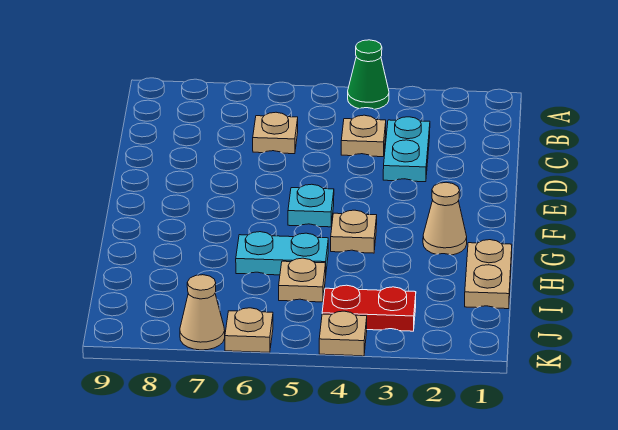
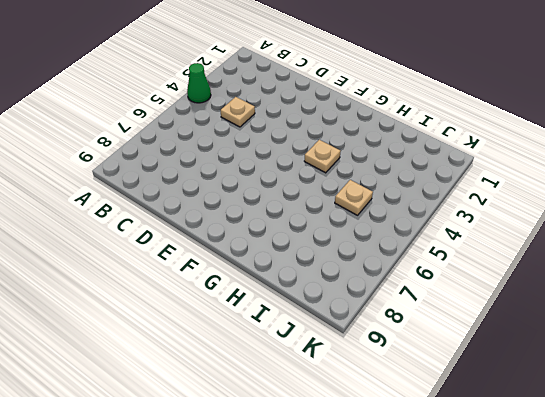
none -> cyan plate C3:D3 level 1
none -> tan plate C6 level 1
none -> cyan plate F5 level 1

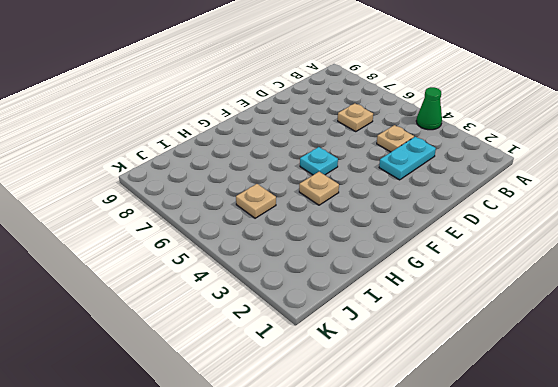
none -> tan cone G2 level 1
none -> tan plate H1:I1 level 1
none -> cyan plate H5:H6 level 1

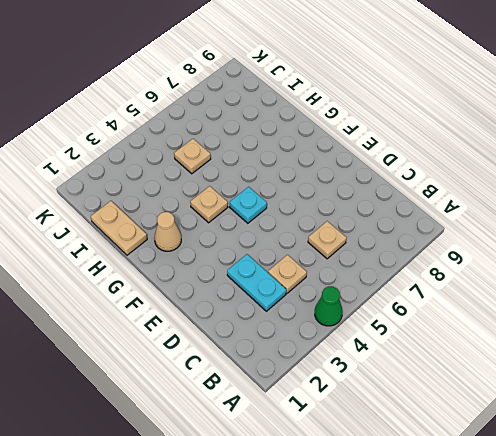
none -> cyan plate H5:H6 level 1
none -> red plate J3:J4 level 1
none -> tan plate K4 level 1

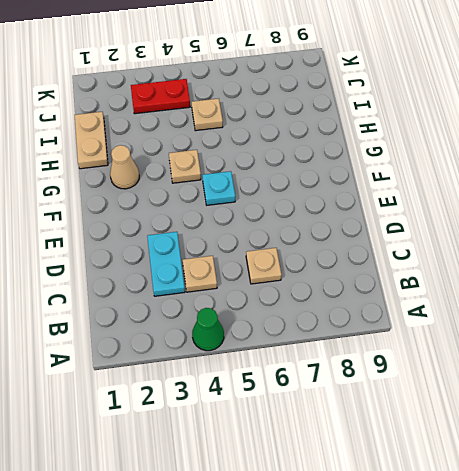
none -> cyan plate H5:H6 level 1
none -> tan plate K4 level 1
none -> tan plate K6 level 1

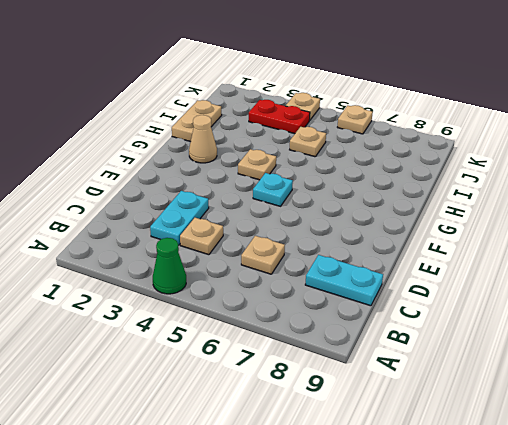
cyan plate C8:C9 level 1 -> cyan plate H5:H6 level 1
none -> tan cone K7 level 1

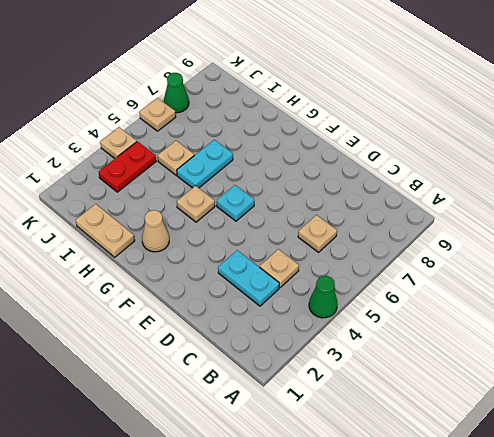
green cone K7 level 1 -> tan cone K7 level 1

